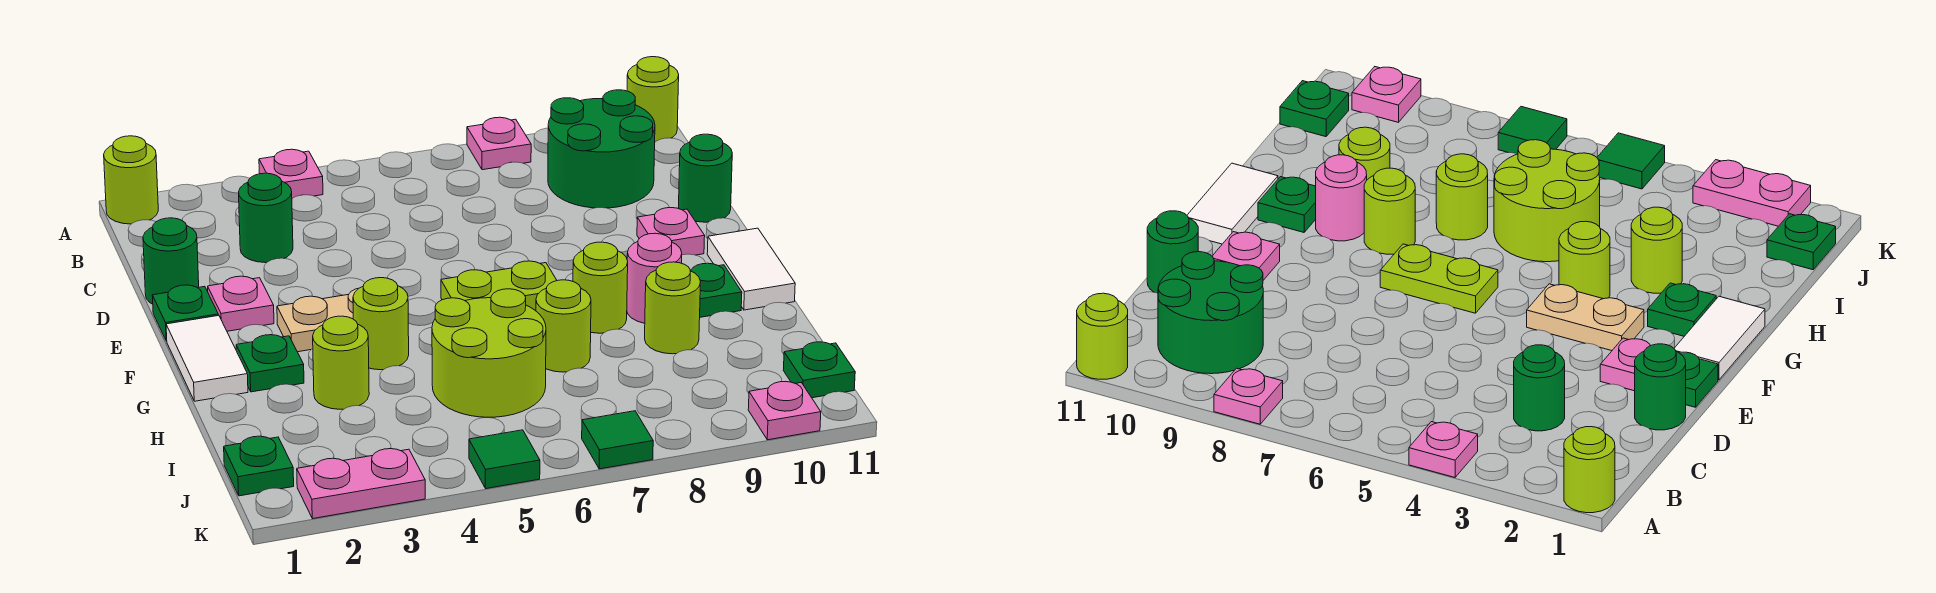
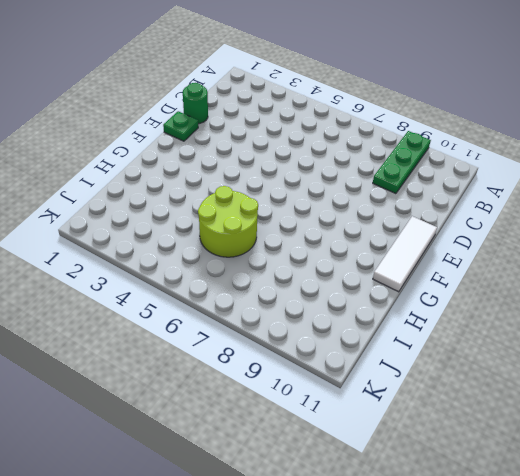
green plate A9:C9 level 1 -> green round brick B9:C10 level 1
white tile E11:G11 level 1 -> white tile F11:G11 level 1
none -> lime round brick A1 level 1
none -> pink plate A4 level 1
none -> pink plate A8 level 1
none -> lime round brick A11 level 1

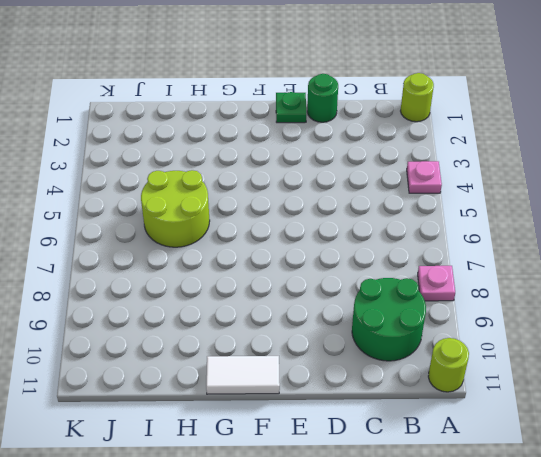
none -> green round brick C3 level 1
none -> green round brick D11 level 1
none -> pink plate E2 level 1
none -> pink plate E10 level 1

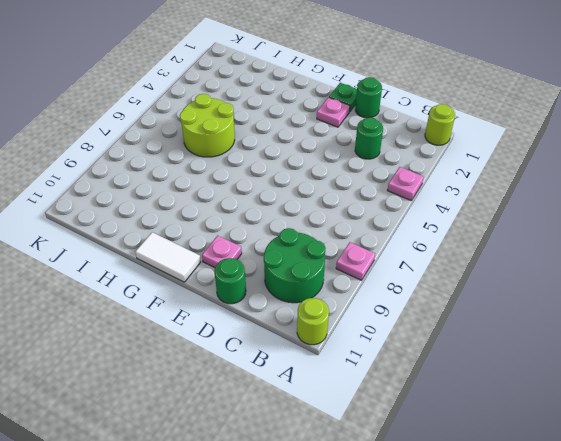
none -> white tile F1:G1 level 1
none -> tan plate F3:F4 level 1
none -> lime plate F6:F7 level 1
none -> green plate G2 level 1

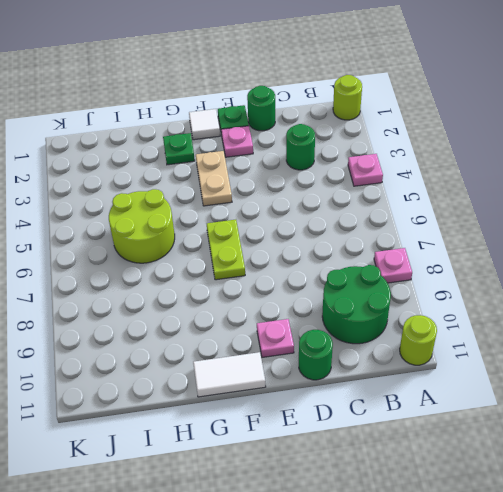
white tile F1 level 1 -> white tile F1:G1 level 1
none -> lime round brick G4 level 1
none -> lime round brick G8 level 1
none -> pink round brick G9 level 1
none -> green plate G10 level 1

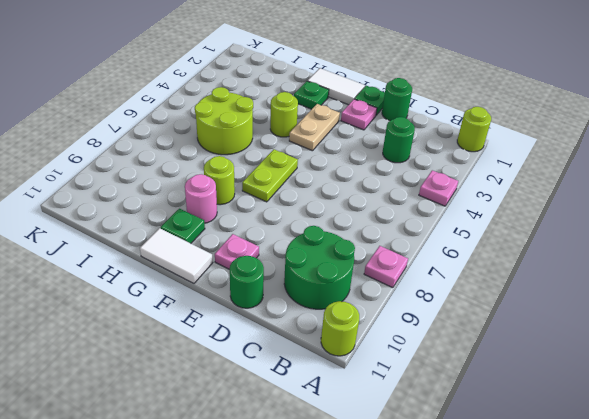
none -> lime round brick H3 level 1
none -> lime round brick H7 level 1
none -> lime round brick H9 level 1
none -> green plate J1 level 1

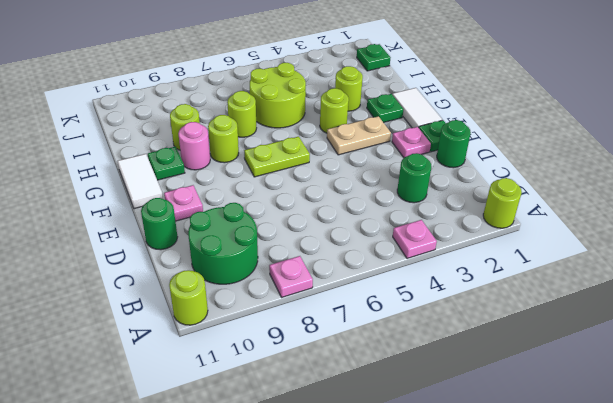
none -> green plate J11 level 1
none -> pink plate K2:K3 level 1
none -> green tile K5 level 1
none -> green tile K7 level 1

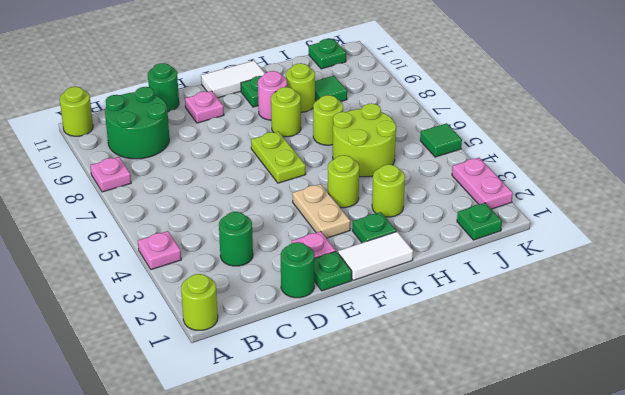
green tile I9 level 1 -> green tile K7 level 1
none -> pink plate K10 level 1

